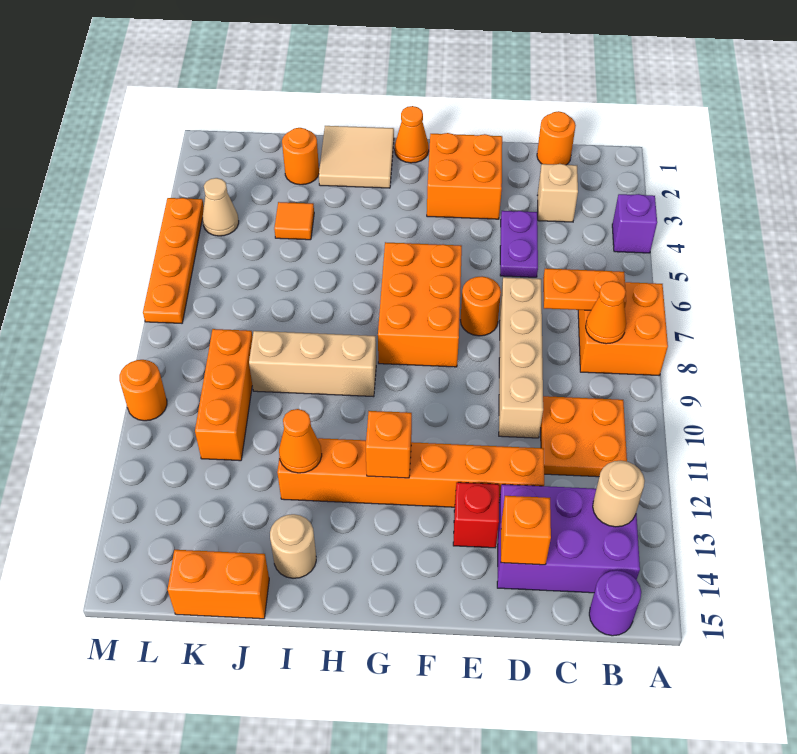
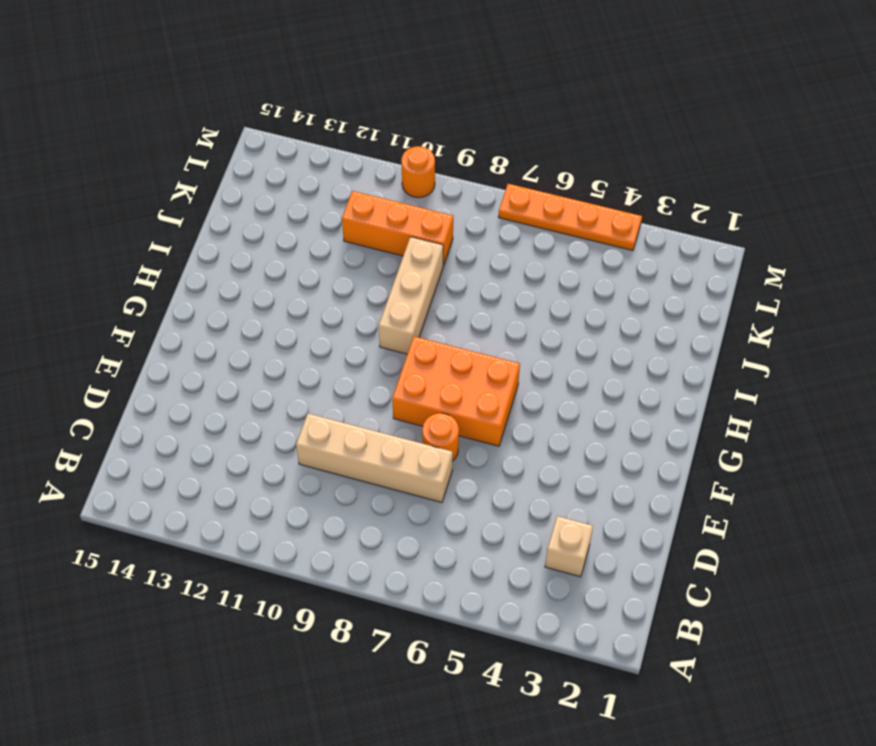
none -> purple brick A4 level 1
none -> orange brick A7:B8 level 1
none -> orange plate B10:C11 level 1
none -> purple brick B13:D14 level 1

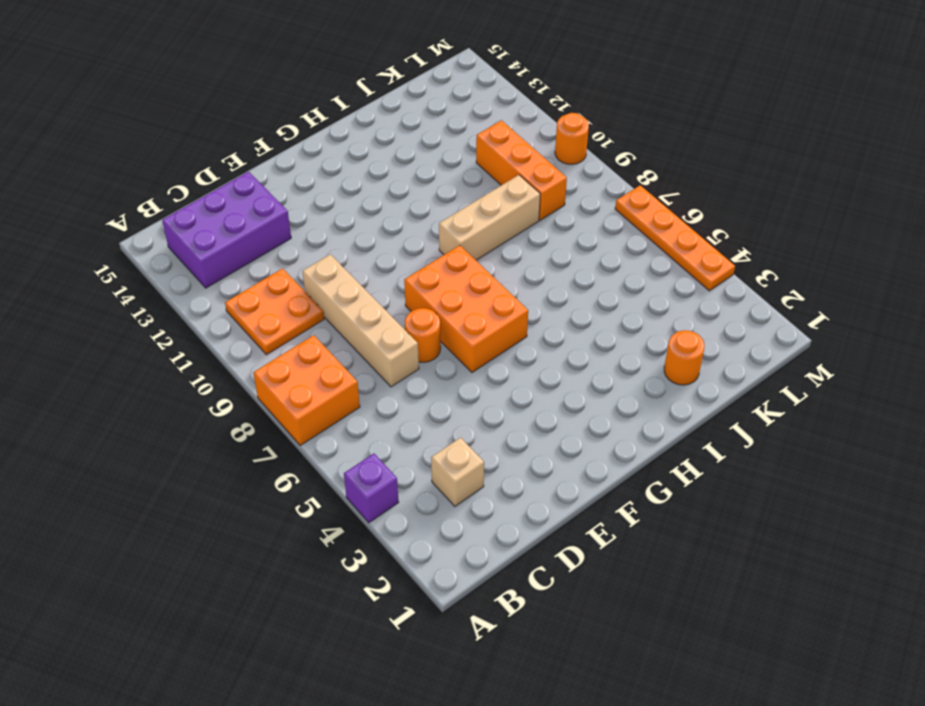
none -> purple round brick B15 level 1
none -> orange round brick C1 level 1
none -> purple plate D4:D5 level 1
none -> orange brick D12:I12 level 1

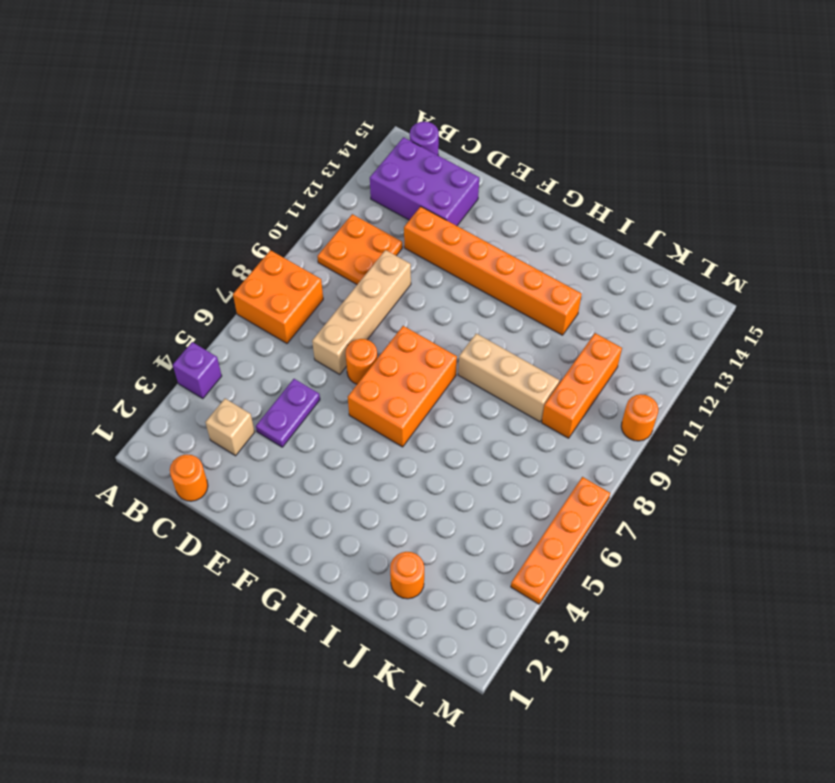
none -> orange brick E2:F3 level 1
none -> red brick E13 level 1
none -> orange cone G1 level 1
none -> tan tile H1:I2 level 1

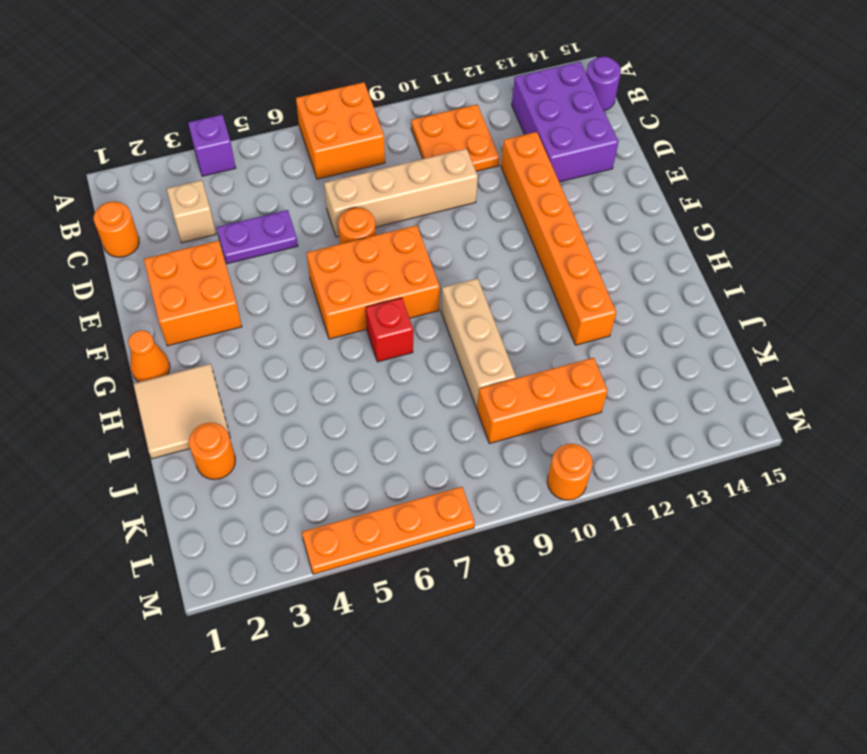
red brick H7 level 1 -> red brick E13 level 1
none -> tan round brick I14 level 1
none -> orange tile J4 level 1
none -> orange brick J15:K15 level 1
none -> tan cone L4 level 1

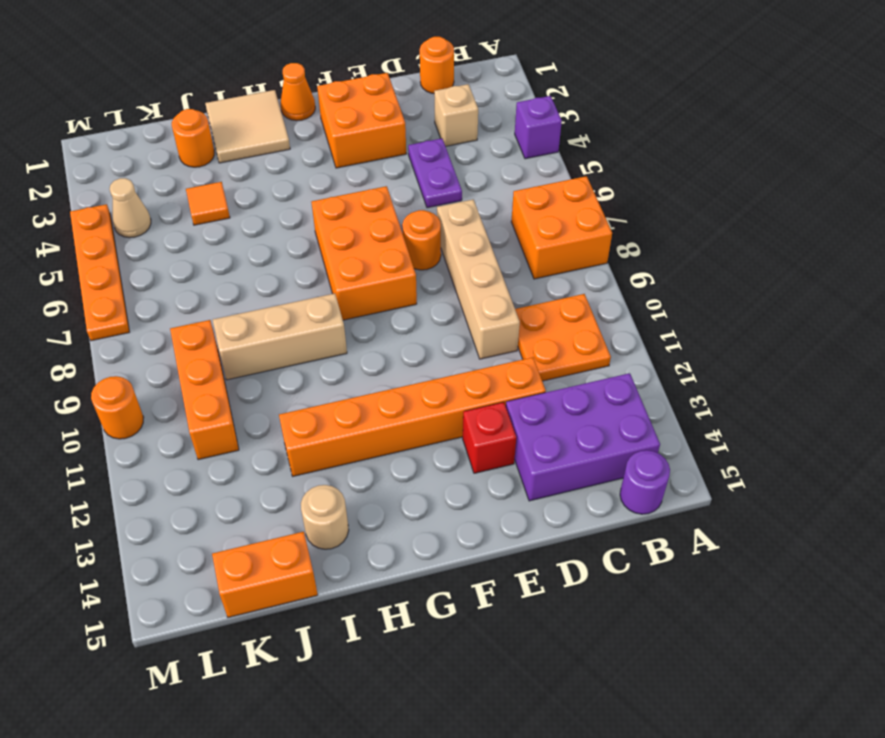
none -> orange plate B7:C7 level 2
none -> orange cone B8 level 2
none -> tan round brick B13 level 2
none -> orange brick D14 level 2

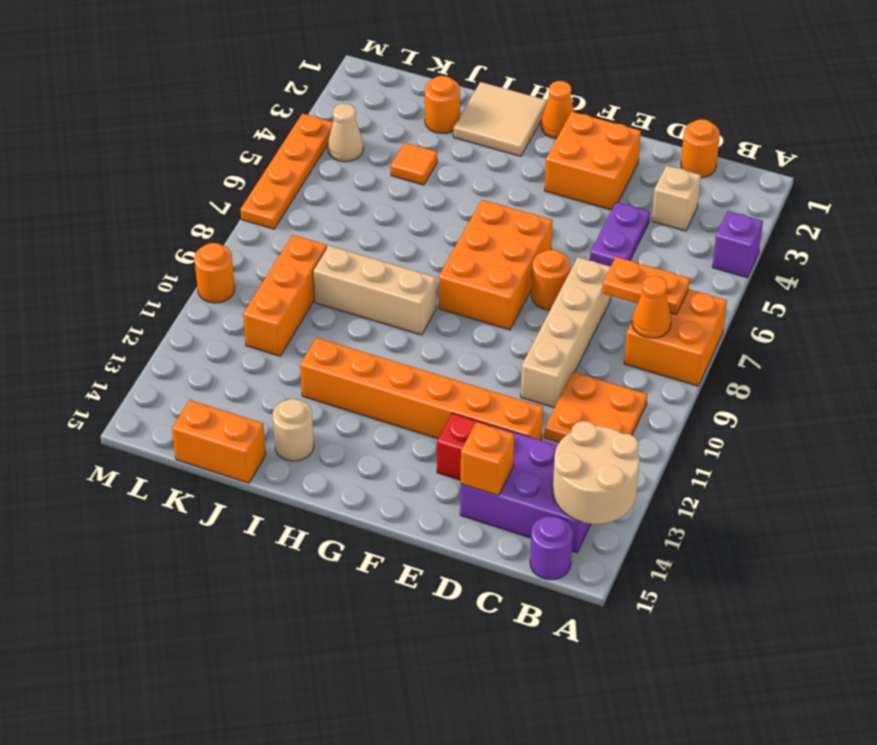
tan round brick A13:B14 level 2 -> tan round brick B13 level 2
none -> orange brick G12 level 2
none -> orange cone I12 level 2

